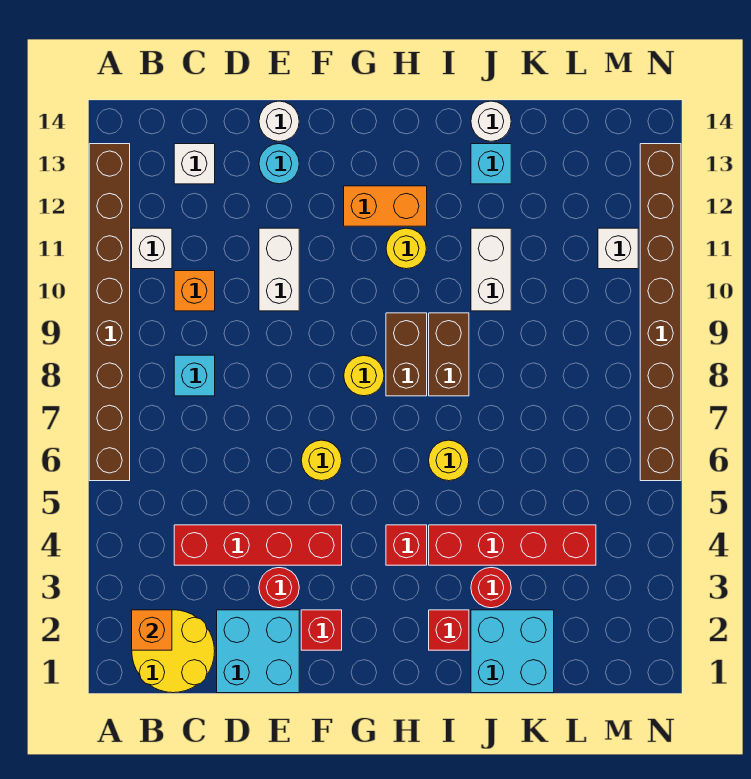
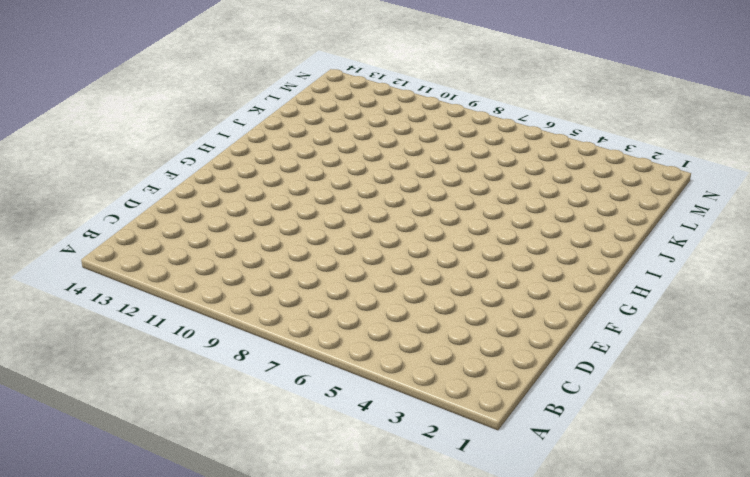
none -> brown brick A6:A13 level 1
none -> yellow round brick B1:C2 level 1
none -> white brick B11 level 1
none -> red brick C4:F4 level 1

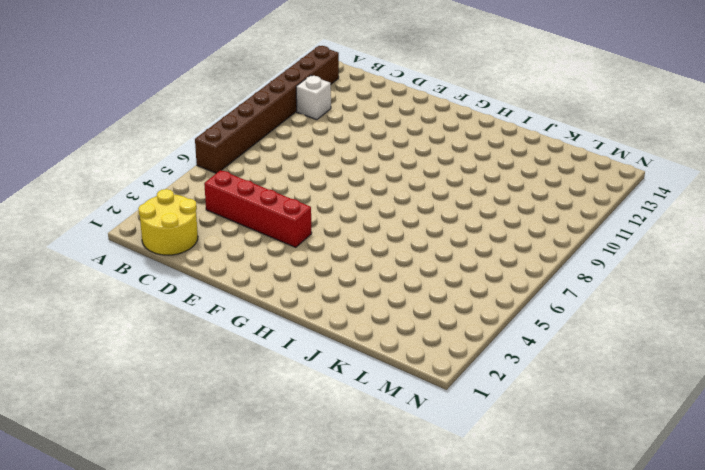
none -> cyan brick C8 level 1
none -> orange brick C10 level 1
none -> white brick C13 level 1
none -> cyan brick D1:E2 level 1

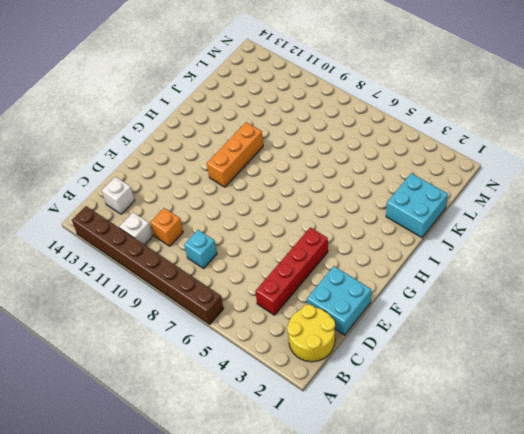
orange brick G10:I10 level 1 -> none
none -> red round brick E3 level 1
none -> white brick E10:E11 level 1
none -> cyan round brick E13 level 1
none -> white round brick E14 level 1

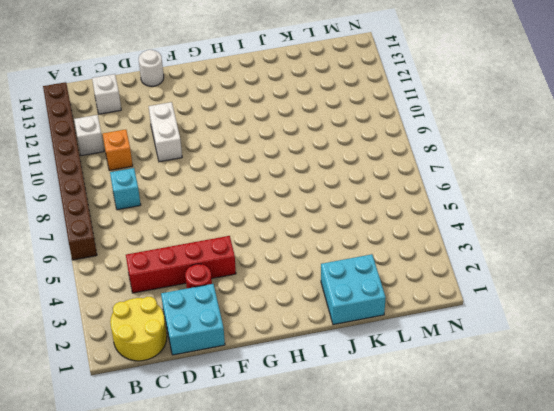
none -> cyan round brick E13 level 1
none -> red brick F2 level 1
none -> yellow round brick F6 level 1
none -> yellow round brick G8 level 1

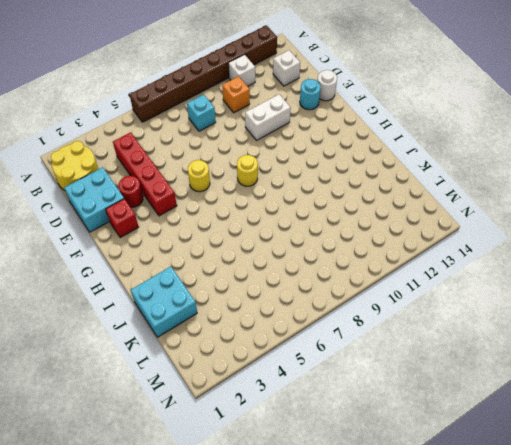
none -> orange brick G12:H12 level 1
none -> red brick H4 level 1
none -> brown brick H8:H9 level 1
none -> yellow round brick H11 level 1

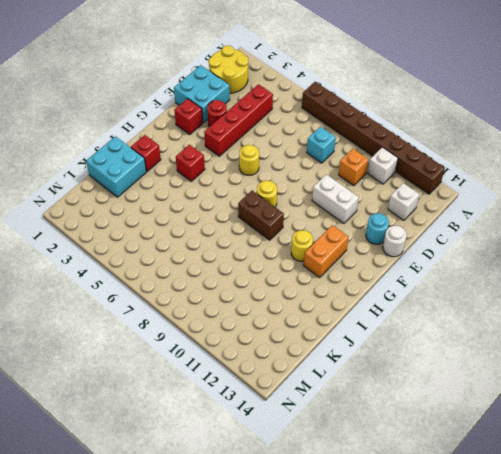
none -> red brick I4:L4 level 1
none -> yellow round brick I6 level 1
none -> brown brick I8:I9 level 1
none -> red round brick J3 level 1

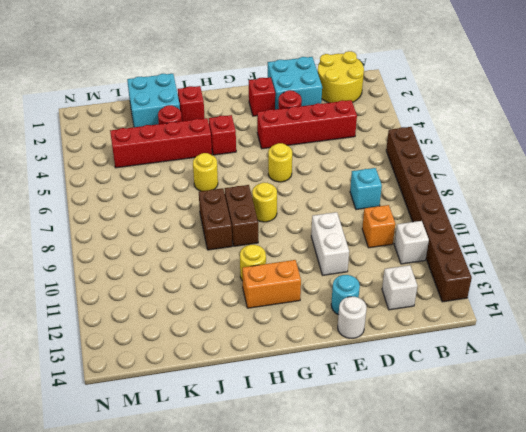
none -> white brick J10:J11 level 1
none -> cyan brick J13 level 1
none -> white round brick J14 level 1
none -> white brick M11 level 1

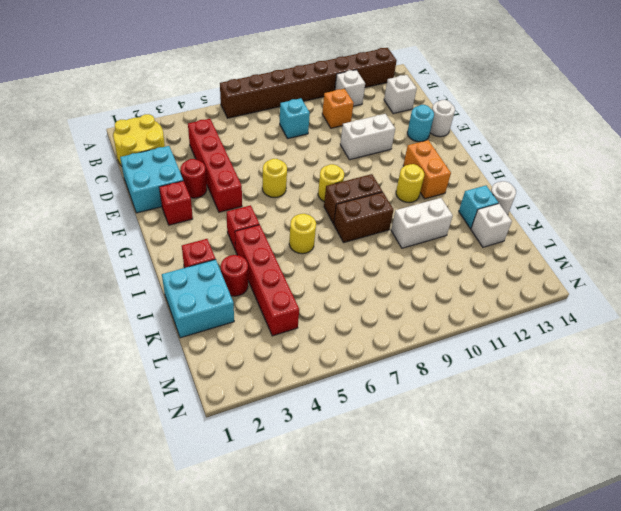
white brick K13 level 1 -> white brick M11 level 1
none -> brown brick N6:N13 level 1
none -> orange brick B2 level 2

